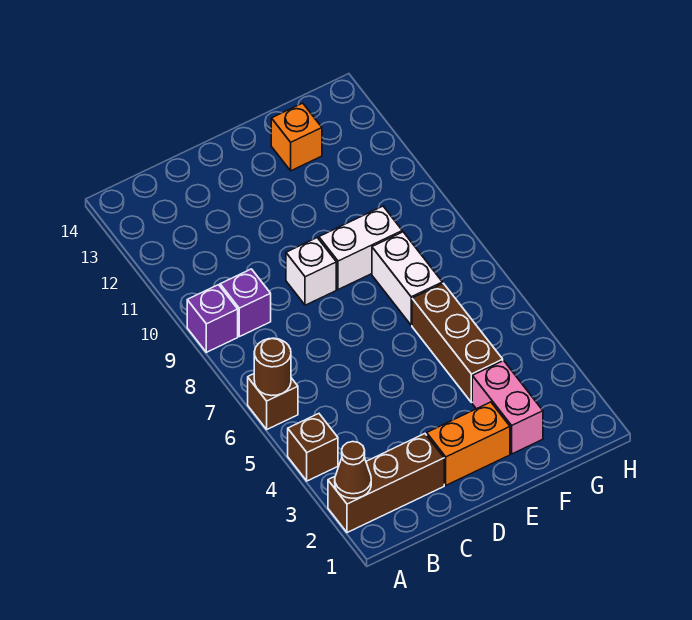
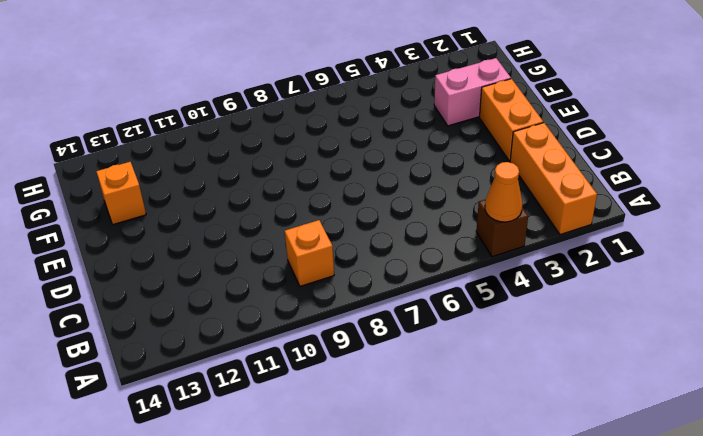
orange brick A2:C2 level 1 -> brown brick A2:C2 level 1
orange cone A4 level 2 -> none
orange brick B9 level 1 -> purple brick B9 level 1
none -> brown brick A6 level 1
none -> purple brick A9 level 1
none -> white brick D9 level 1

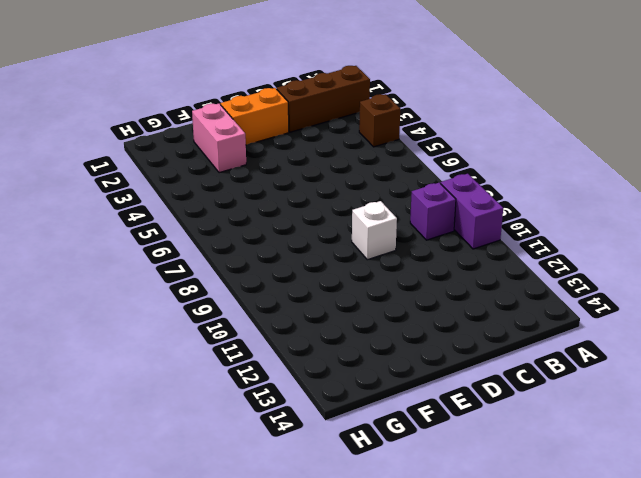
purple brick A9:A10 level 1 -> purple brick A9 level 1
none -> brown brick A6 level 1
none -> white brick E9:F9 level 1
none -> brown brick F4:F6 level 1

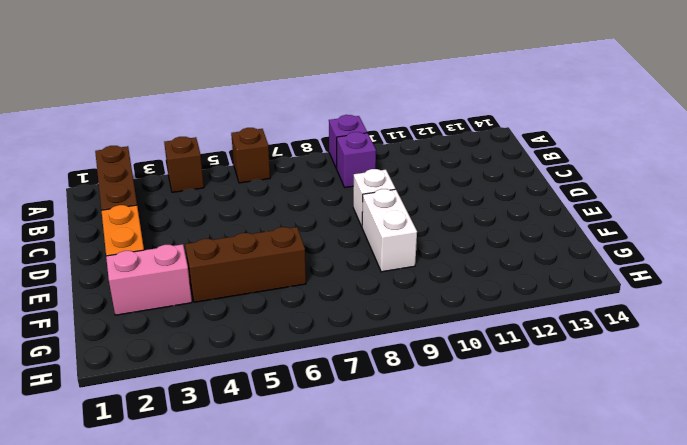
none -> white brick F7:F8 level 1
none -> orange brick F13 level 1
none -> brown cone A2 level 2

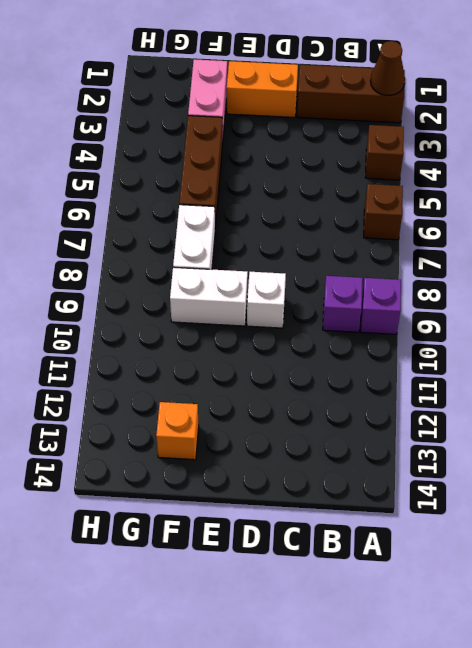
none -> brown round brick A6 level 2

